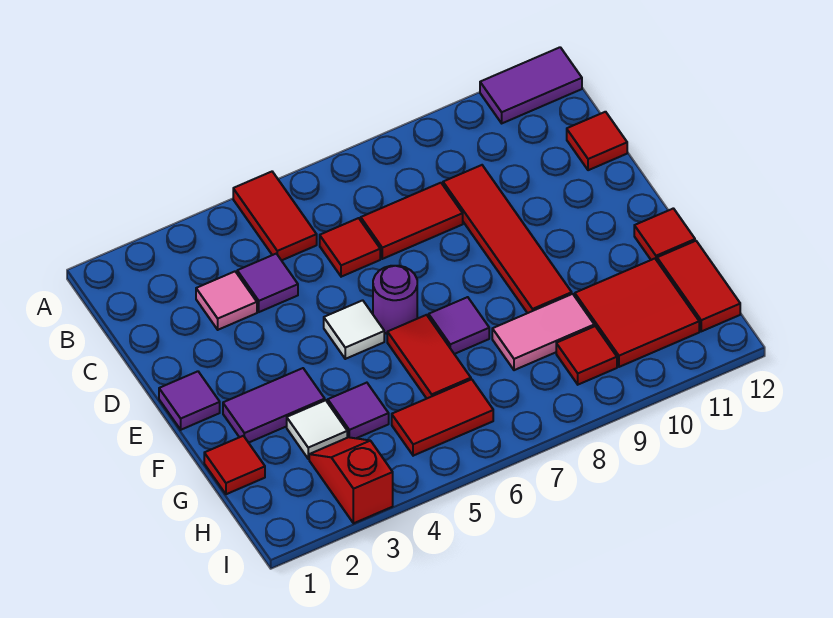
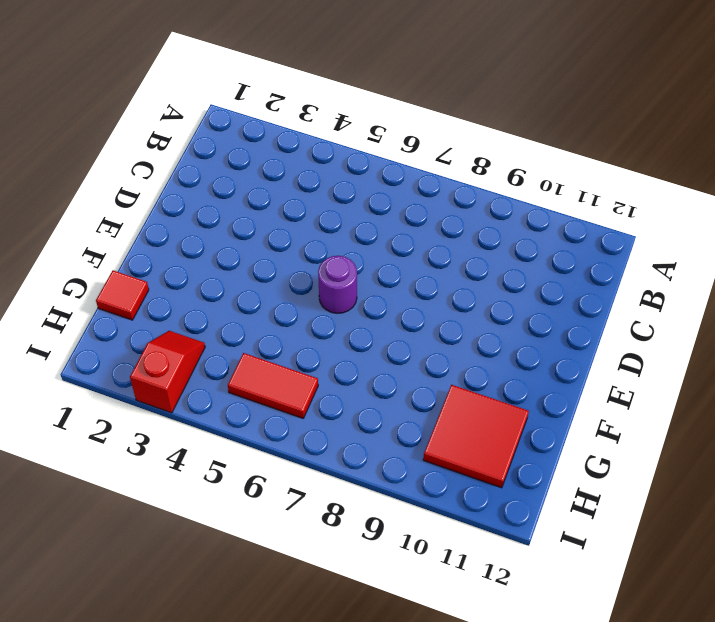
none -> red tile A5:B5 level 1
none -> purple tile A11:A12 level 1
none -> pink tile C3 level 1

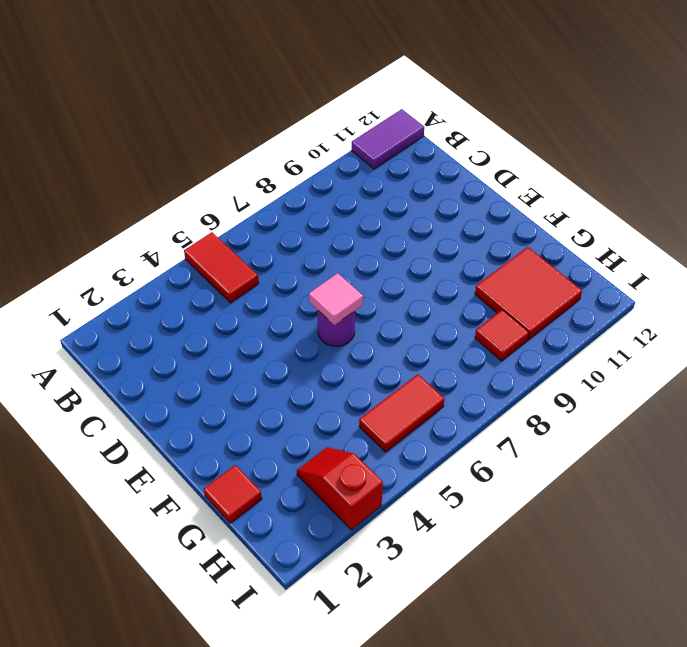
pink tile E6 level 2 -> pink tile C3 level 1
none -> purple tile C4 level 1
none -> red tile C6 level 1
none -> red tile C7:C8 level 1

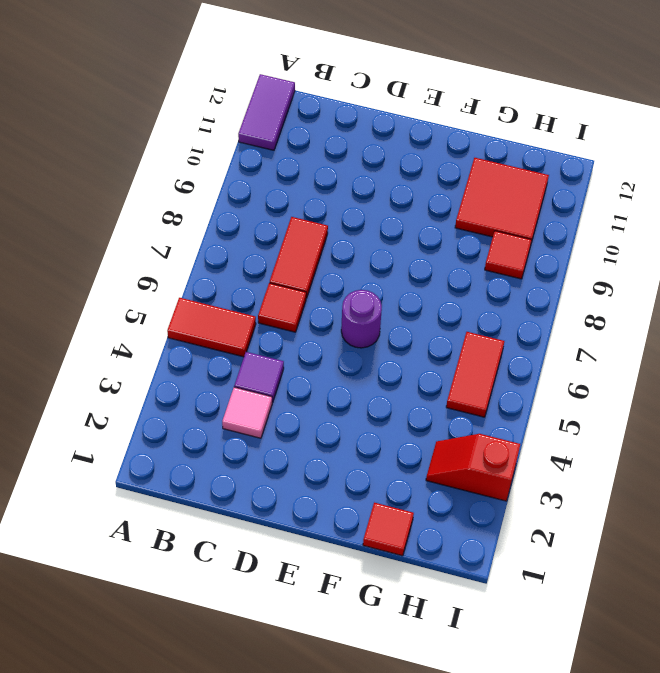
none -> red tile C9:F9 level 1
none -> red tile C12 level 1
none -> purple tile E1 level 1

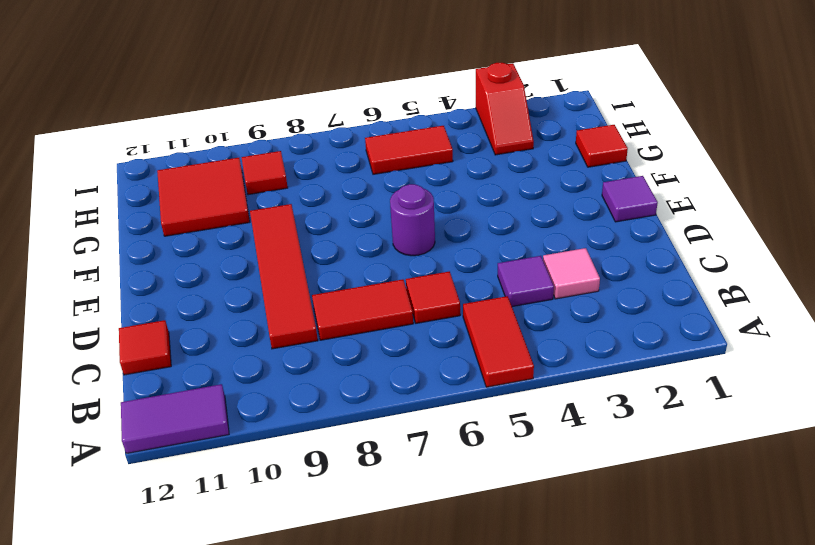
none -> white tile E5 level 1
none -> purple tile F2:F3 level 1
none -> red tile F6:G6 level 1

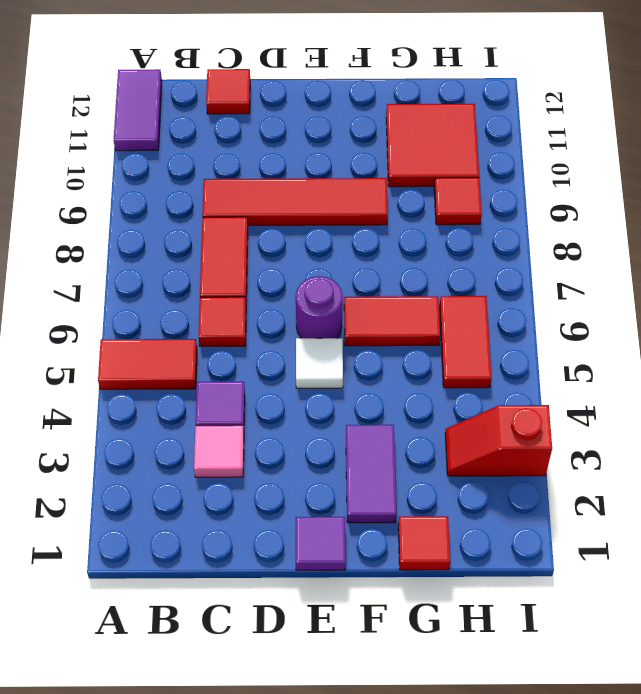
none -> purple tile F7 level 1
none -> red tile F12 level 1
none -> white tile G3 level 1

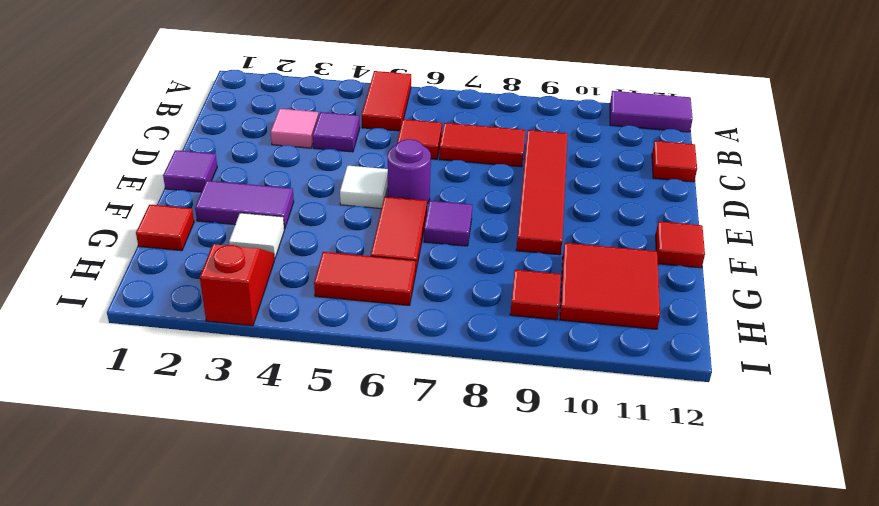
none -> purple tile G4 level 1
none -> pink tile G8:G9 level 1
none -> red tile G12:H12 level 1

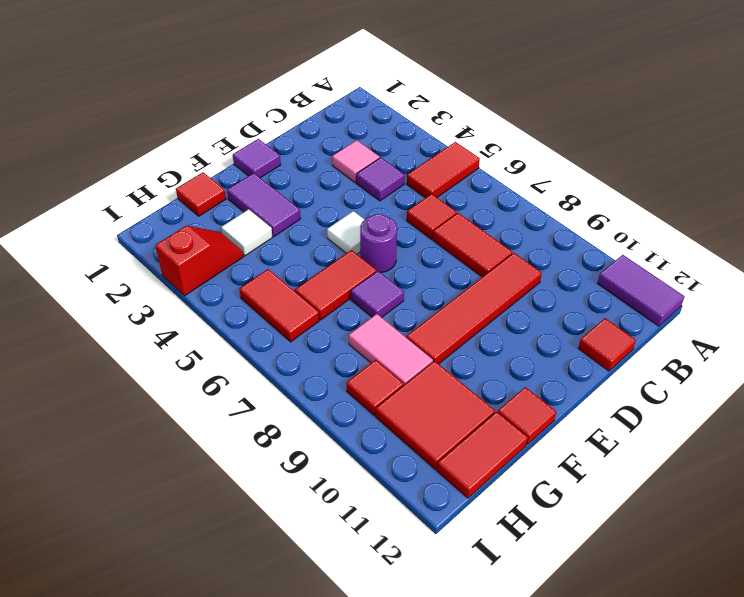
none -> purple tile G4 level 1

